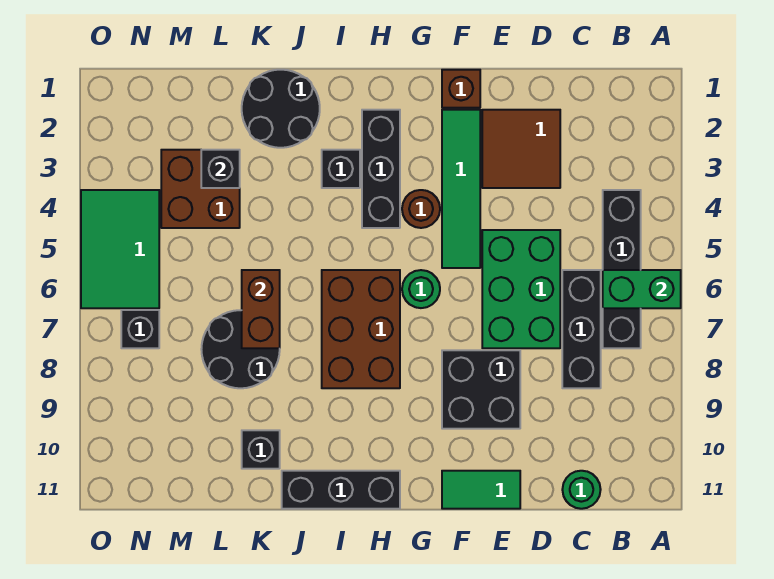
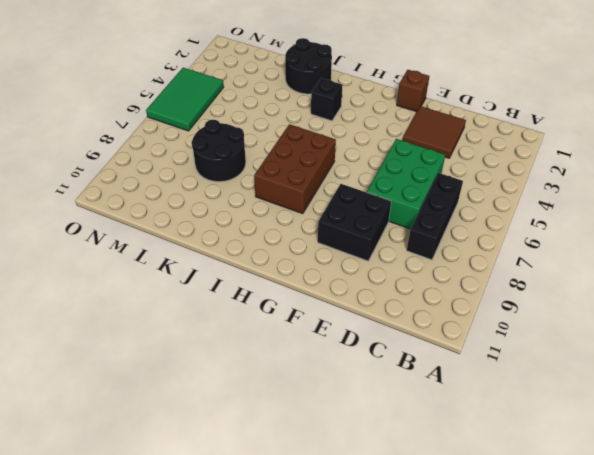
none -> black brick B4:B7 level 1
none -> green round brick C11 level 1
none -> green tile E11:F11 level 1

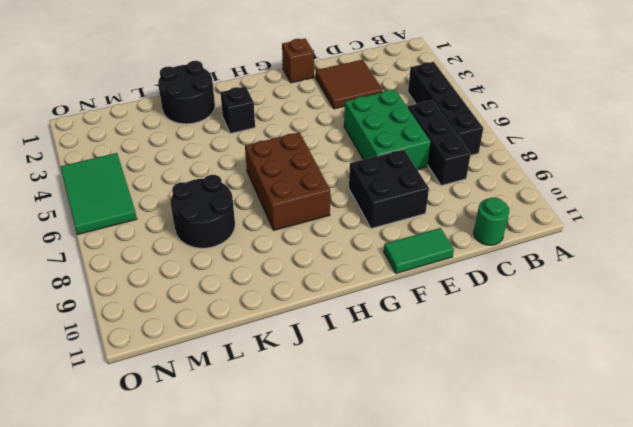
none -> green tile F2:F5 level 1
none -> brown round brick G4 level 1
none -> green round brick G6 level 1

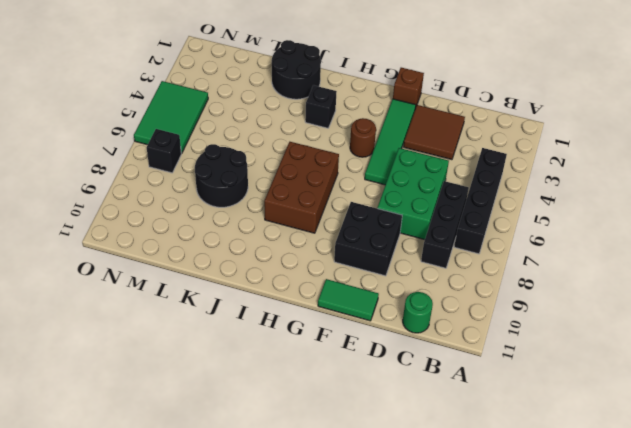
none -> green round brick G6 level 1
none -> black brick H2:H4 level 1
none -> black brick H11:J11 level 1

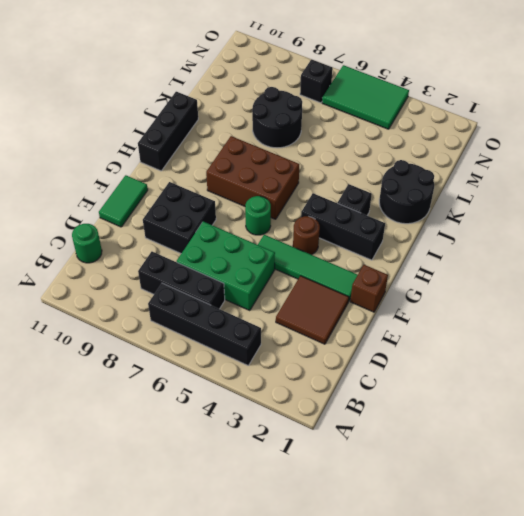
none -> black brick K10 level 1
none -> brown brick L3:M4 level 1
none -> green brick A6:B6 level 2

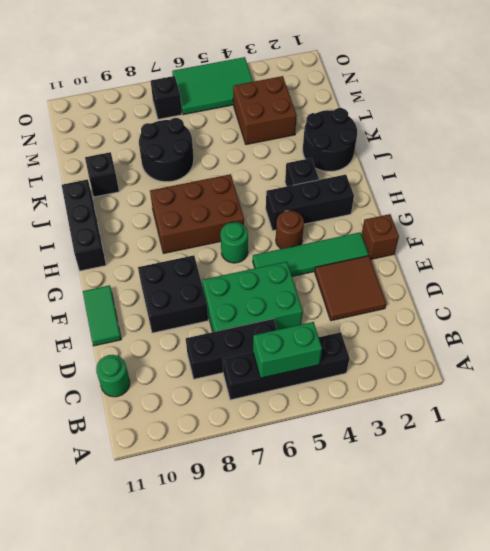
green brick B5:B6 level 2 -> green brick A6:B6 level 2
none -> brown brick K6:K7 level 2
none -> black brick L3 level 2

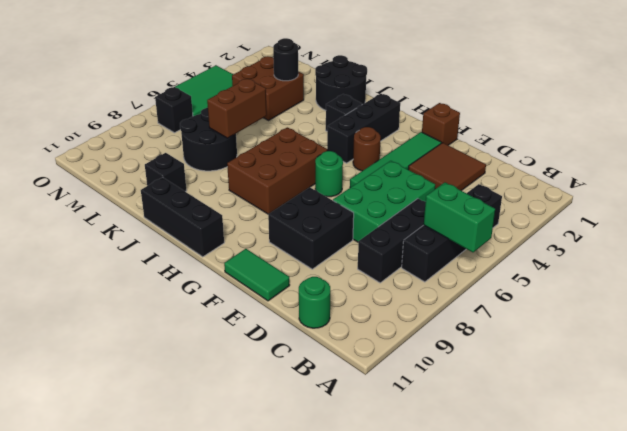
black round brick L3 level 2 -> black brick L3 level 2

